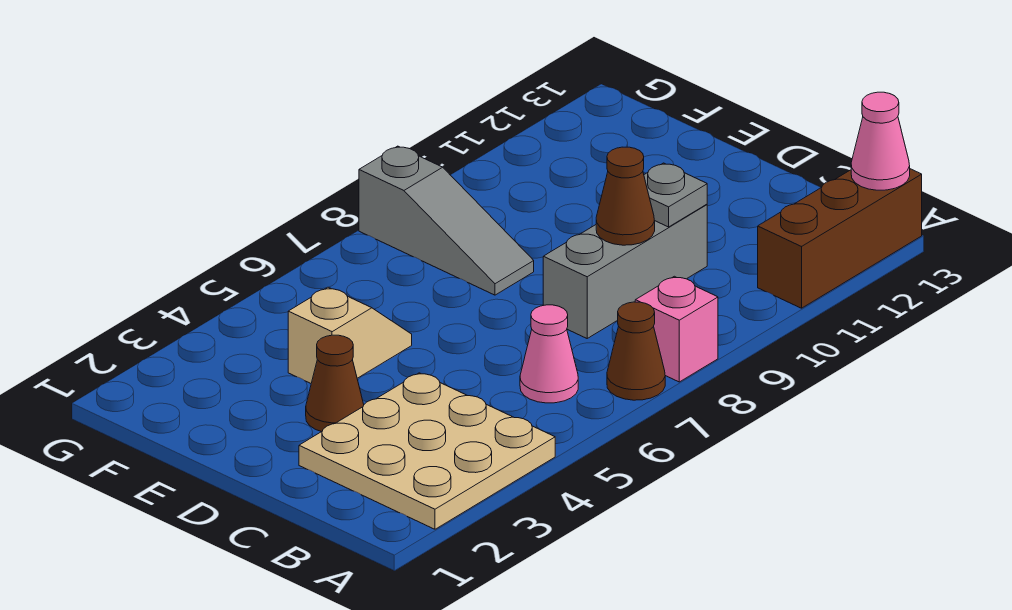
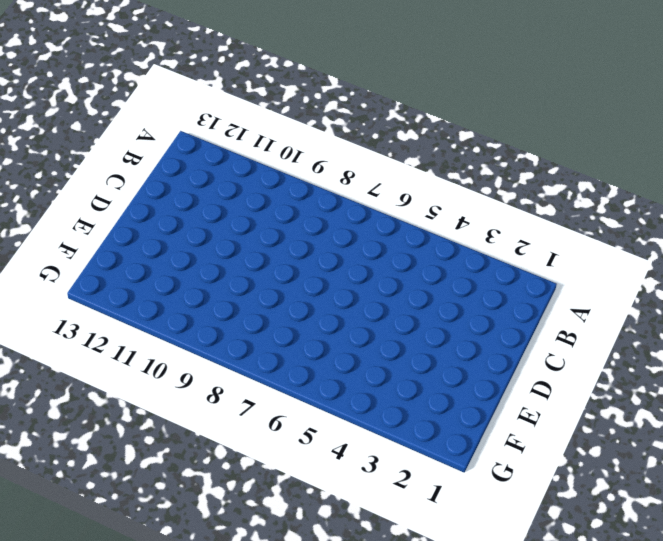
none -> tan plate A2:C4 level 1
none -> brown cone A7 level 1
none -> pink brick A8 level 1

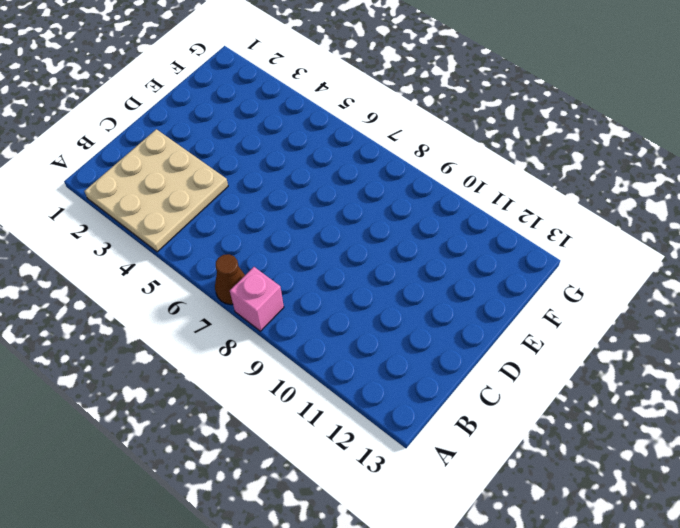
none -> brown brick A11:A13 level 1
none -> pink cone B6 level 1
none -> grey brick C8:C10 level 1

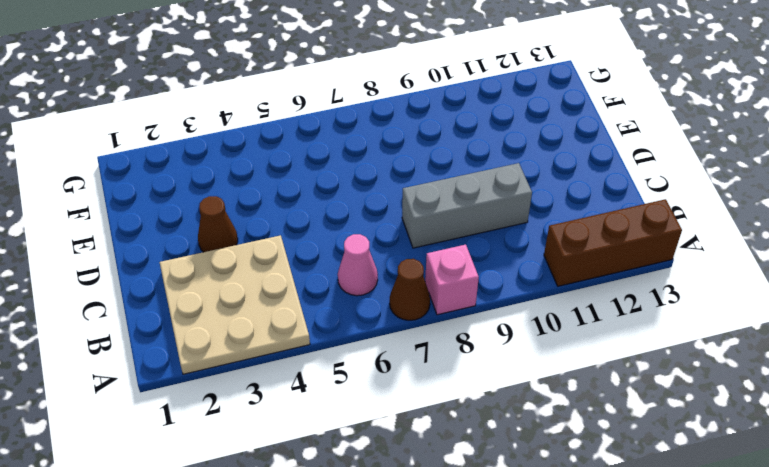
none -> tan slope E4:E5 level 1 top 4
none -> grey slope E8:G8 level 1 top G
none -> pink cone A13 level 2

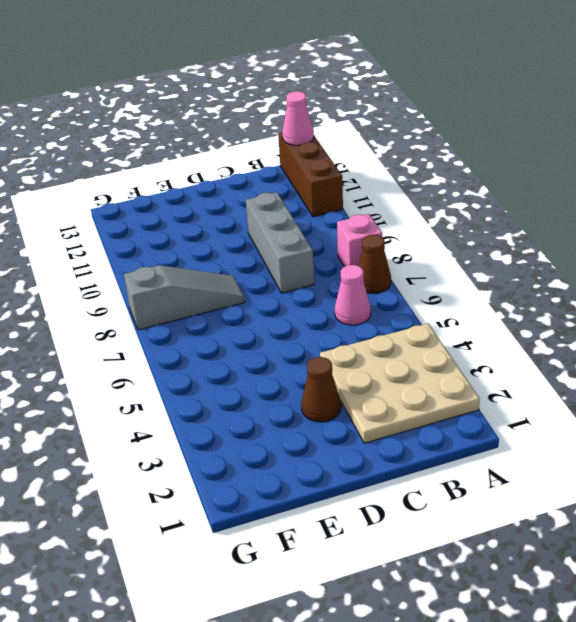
none -> tan slope E4:E5 level 1 top 4
none -> brown cone C9 level 2
none -> grey plate C10 level 2

